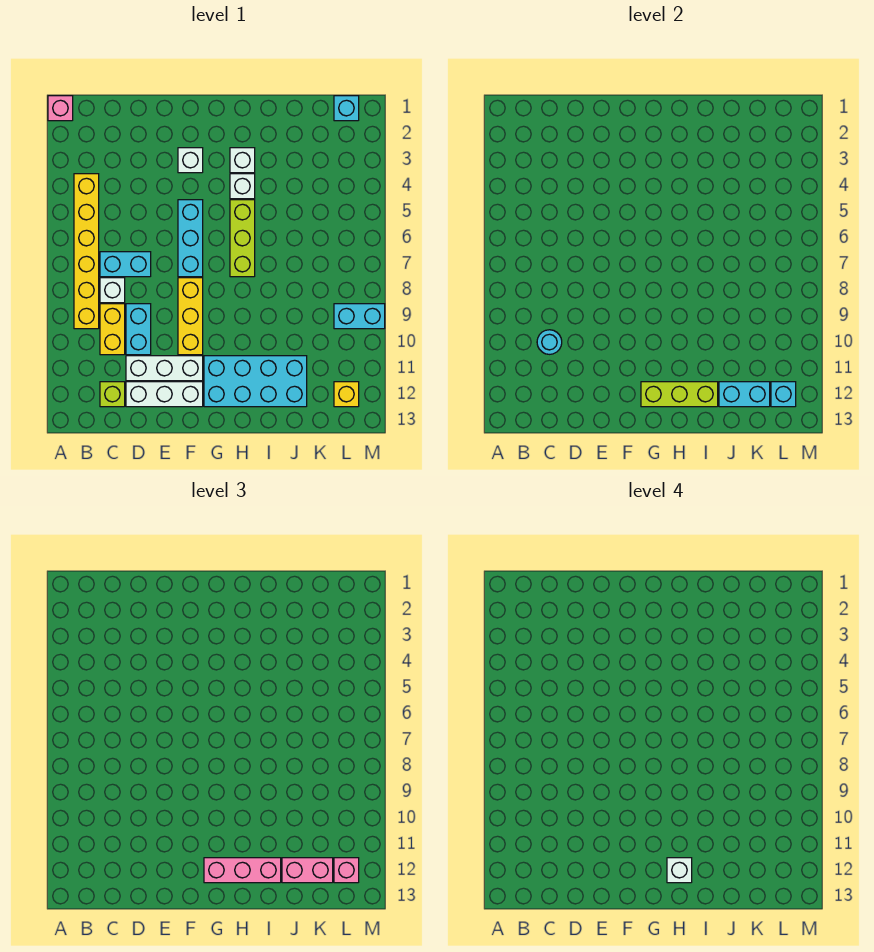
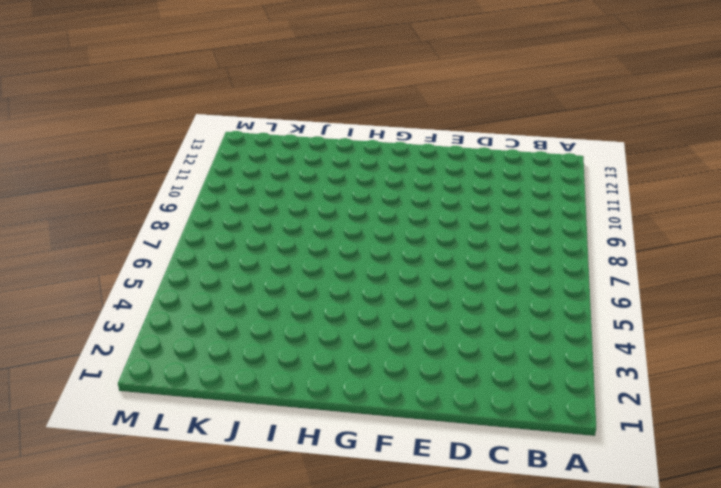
none -> pink brick A1 level 1
none -> yellow brick B4:B9 level 1
none -> cyan brick C7:D7 level 1

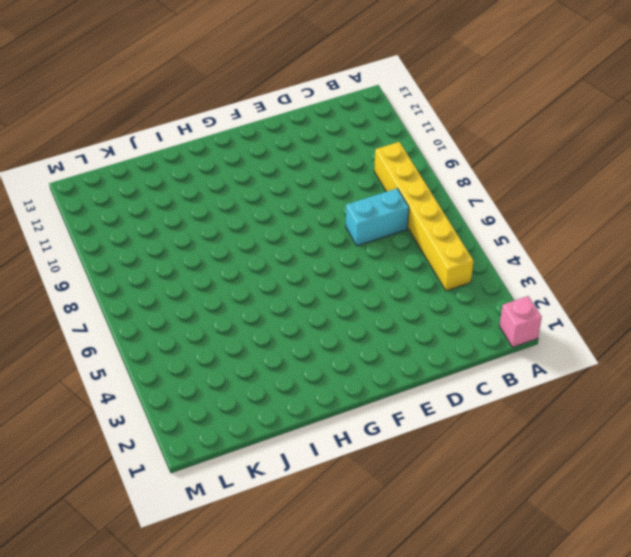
none -> white brick C8 level 1
none -> yellow brick C9:C10 level 1
none -> lime brick C12 level 1

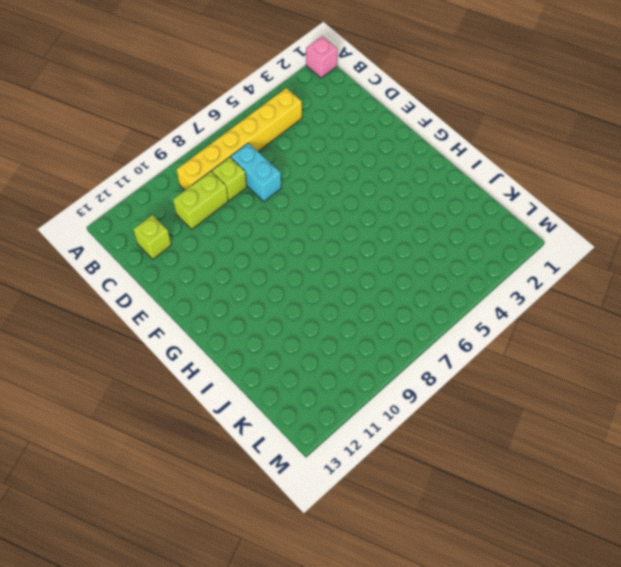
lime brick C8 level 1 -> white brick C8 level 1
lime brick C9:C10 level 1 -> yellow brick C9:C10 level 1
none -> cyan brick D9:D10 level 1
none -> white brick D11:F11 level 1
none -> white brick D12:F12 level 1

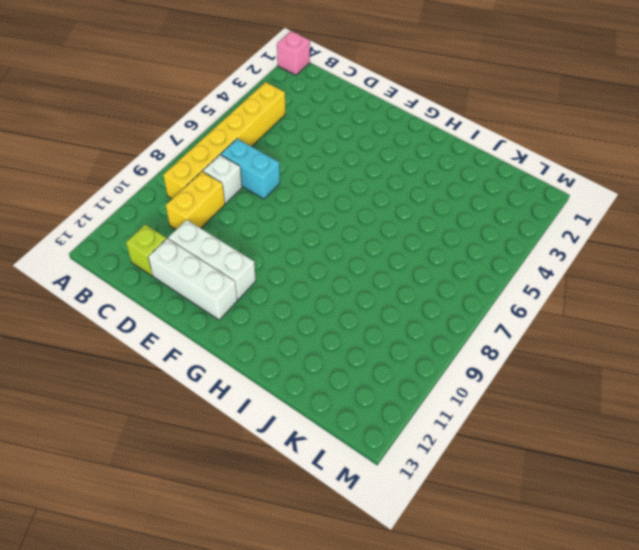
none -> cyan brick D9:D10 level 1
none -> white brick F3 level 1
none -> cyan brick F5:F7 level 1

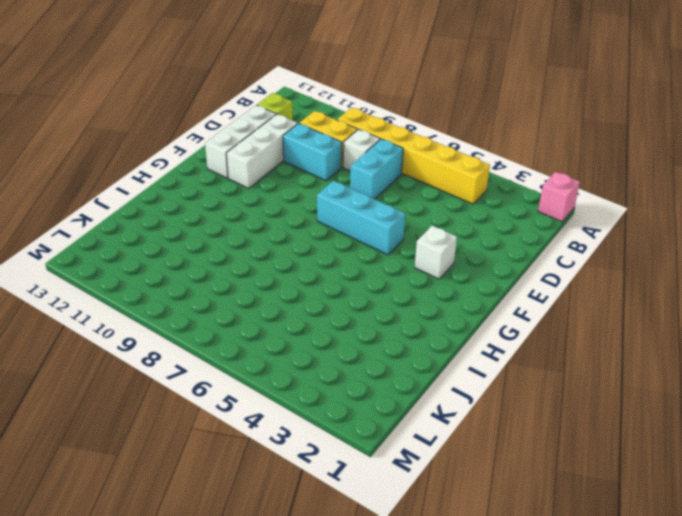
none -> yellow brick F8:F10 level 1
none -> cyan brick G11:J12 level 1
none -> white brick H3 level 1

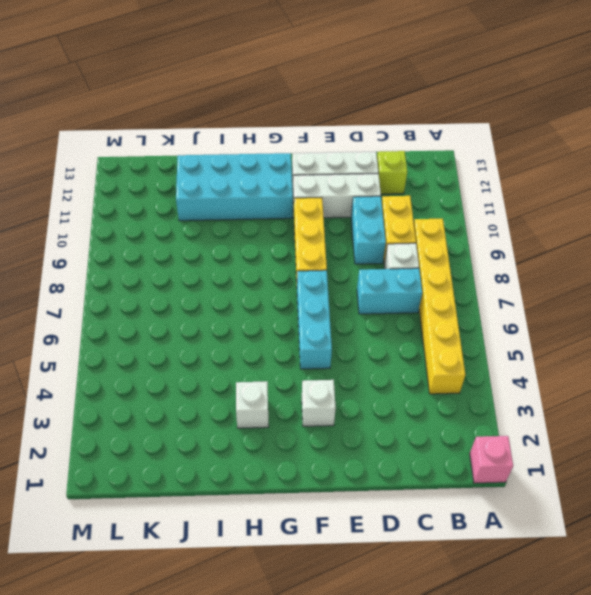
none -> white brick H4 level 1
none -> lime brick H5:H7 level 1
none -> cyan brick L1 level 1

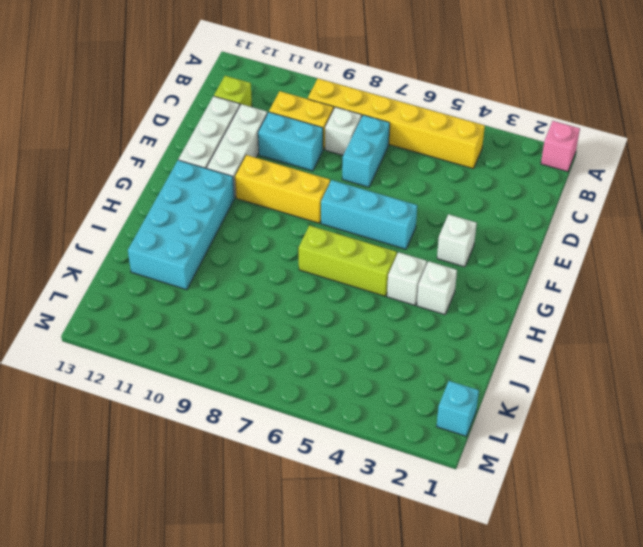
none -> cyan brick L9:M9 level 1
none -> yellow brick L12 level 1
none -> cyan round brick C10 level 2

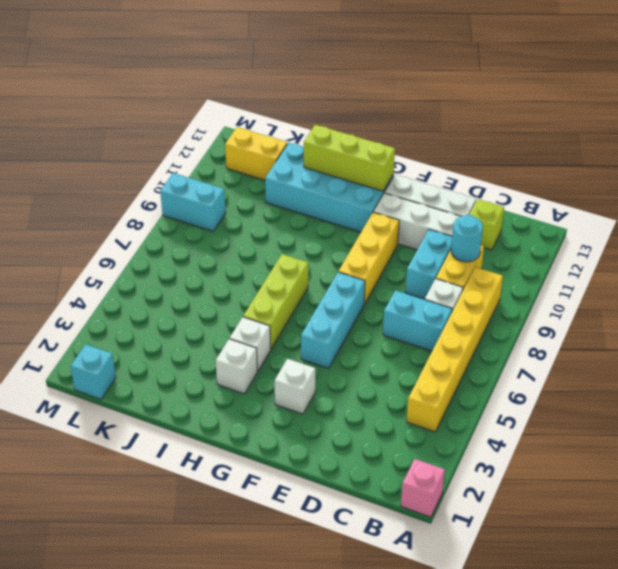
yellow brick K12:L12 level 1 -> yellow brick L12 level 1
none -> cyan brick J12:K12 level 2
none -> cyan brick L12 level 2
none -> pink brick G12:I12 level 3

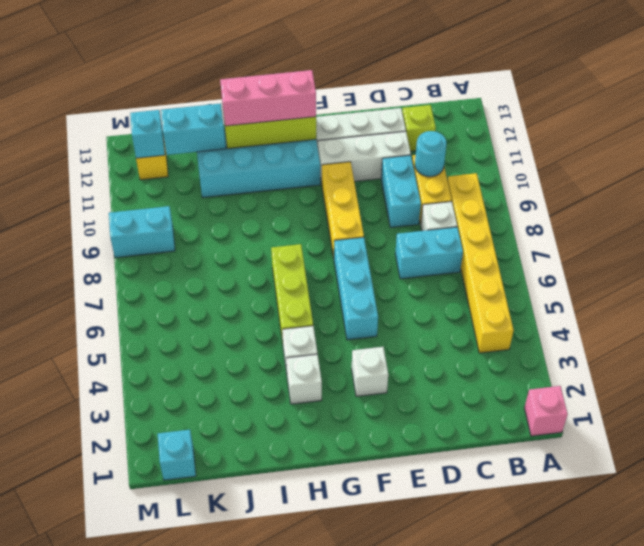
none -> pink brick J12:K12 level 3
none -> pink brick L12 level 3
none -> white brick H12 level 4

